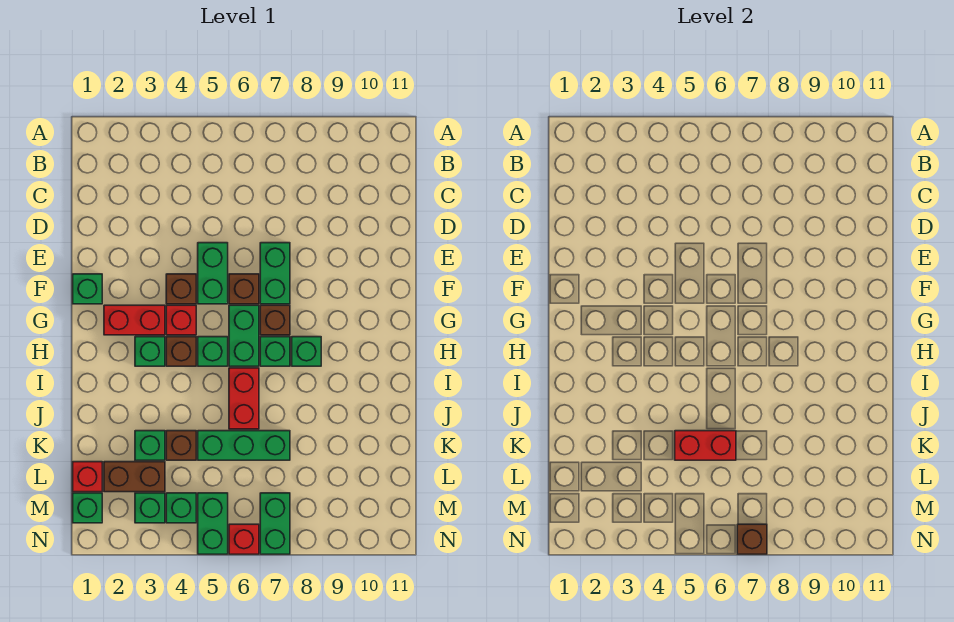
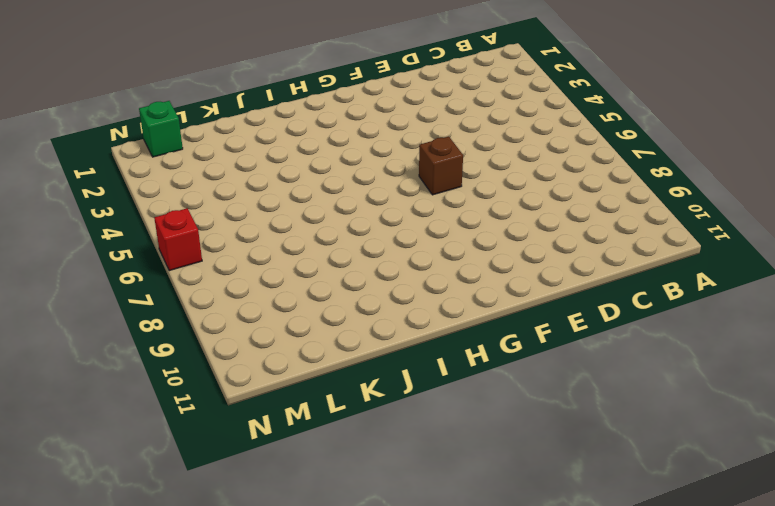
none -> green brick E5:F5 level 1
none -> green brick E7:F7 level 1
none -> green brick F1 level 1

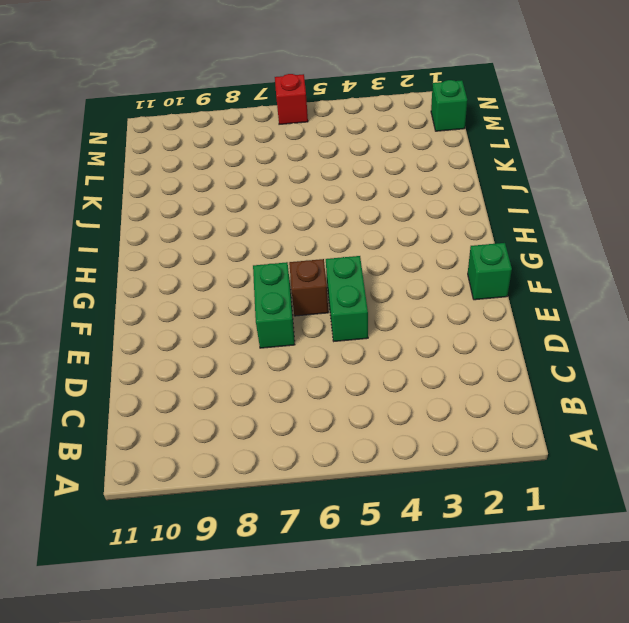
none -> brown brick F4 level 1
none -> red brick G2:G3 level 1
none -> red brick G4 level 1

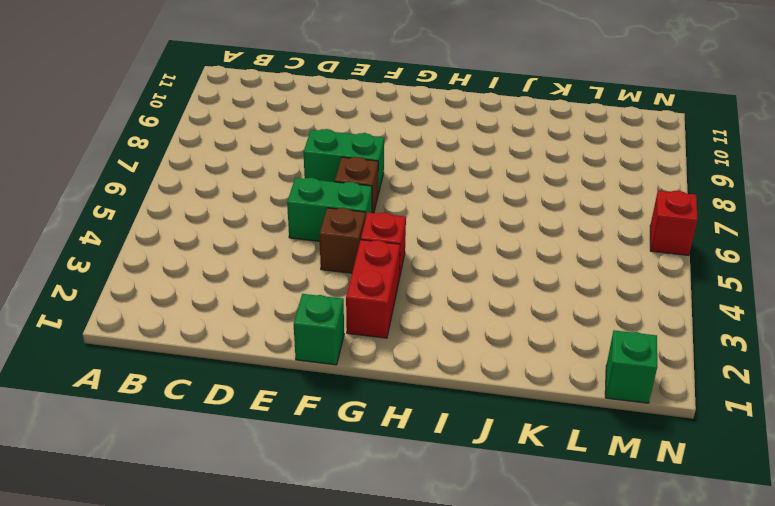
none -> green brick G6:H6 level 1
none -> brown brick G7 level 1
none -> green brick H3 level 1

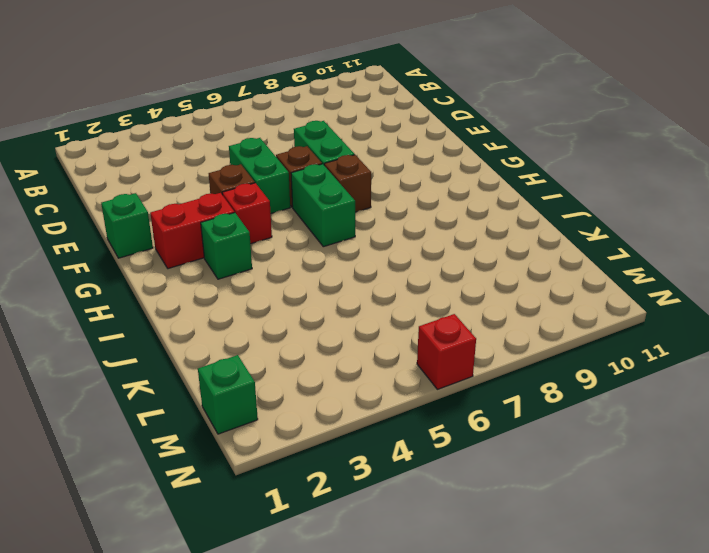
none -> brown brick H4 level 1
none -> green brick H5 level 1
none -> green brick H7 level 1

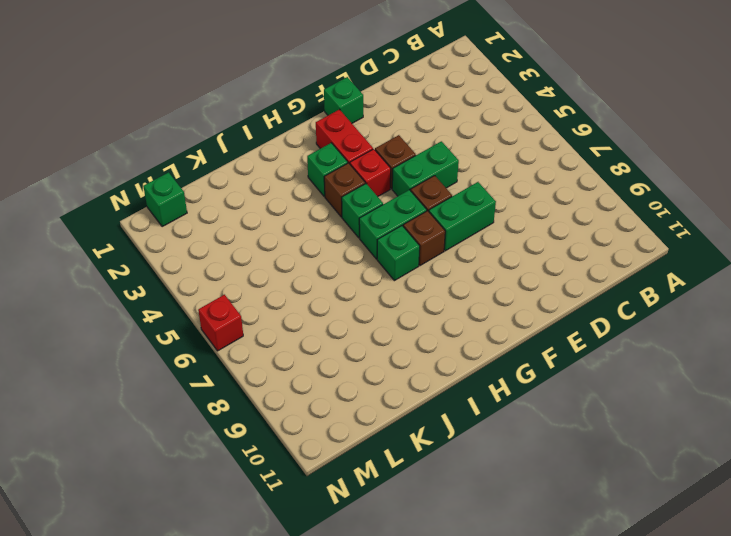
none -> green brick H8 level 1
none -> red brick I6:J6 level 1
none -> green brick K3 level 1

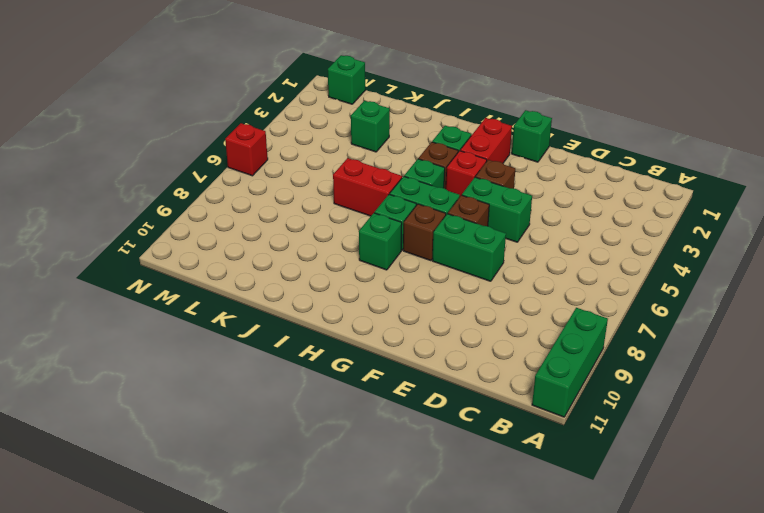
green brick A9:A11 level 1 -> green brick K5:K7 level 1
none -> brown brick K4 level 1
none -> red brick L1 level 1
none -> brown brick L2:L3 level 1

